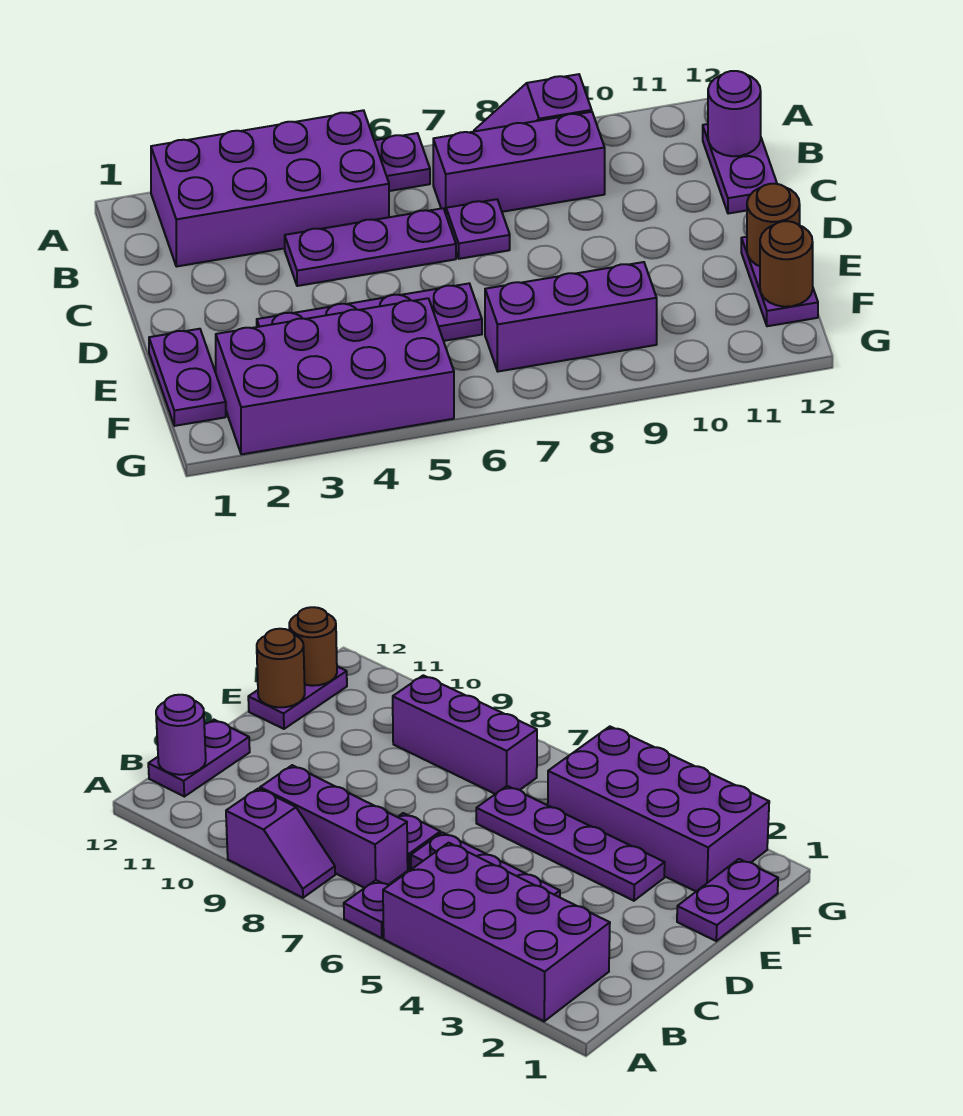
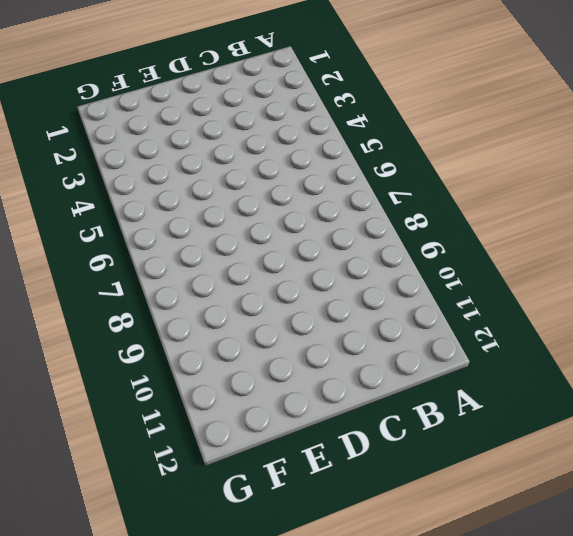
none -> purple brick A2:B5 level 1
none -> purple plate A6 level 1
none -> purple slope A8:A9 level 1 top 9

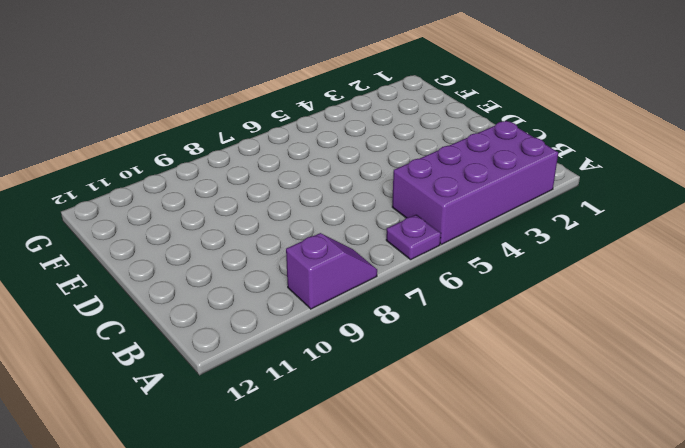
none -> purple brick B7:B9 level 1
none -> purple plate B12:C12 level 1
none -> purple plate C4:C6 level 1

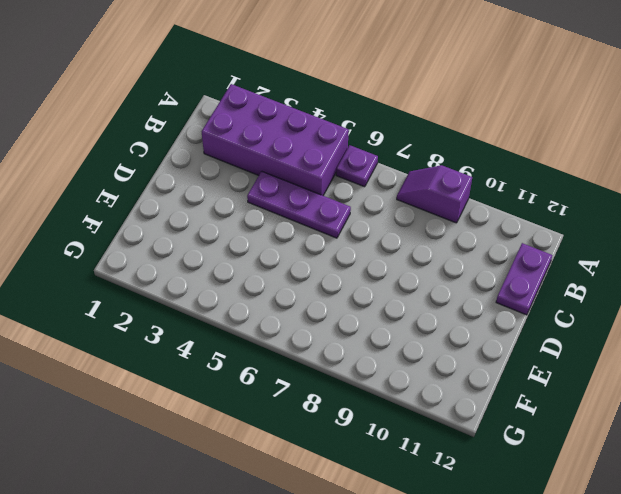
none -> purple brick B7:B9 level 1
none -> purple plate C7 level 1
none -> purple plate E1:F1 level 1

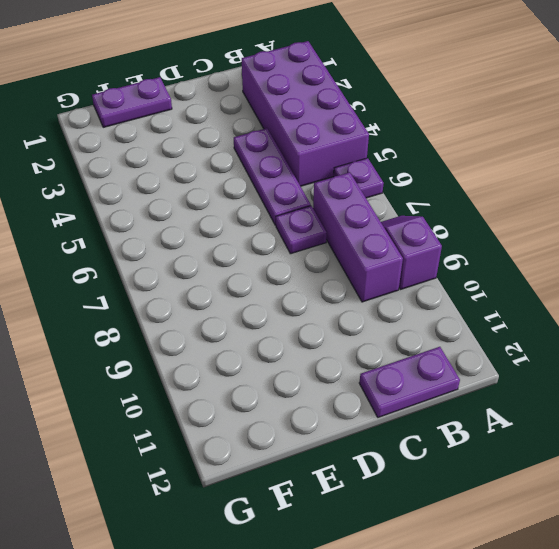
none -> purple plate E3:E6 level 1
none -> purple plate E12:F12 level 1
none -> purple brick F2:G5 level 1

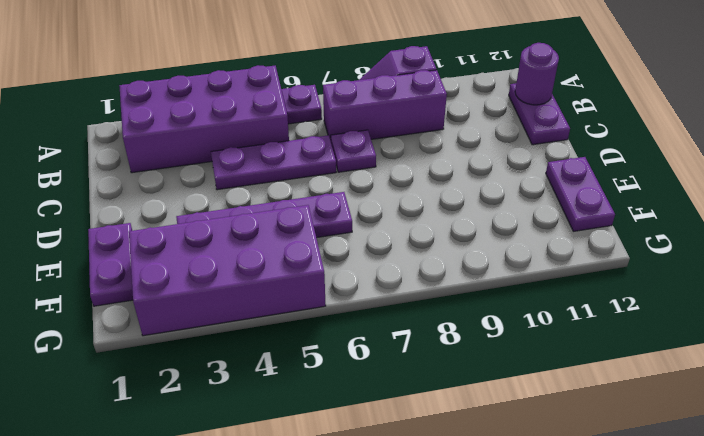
none -> purple brick F7:F9 level 1
none -> brown round brick E12 level 2
none -> brown round brick F12 level 2

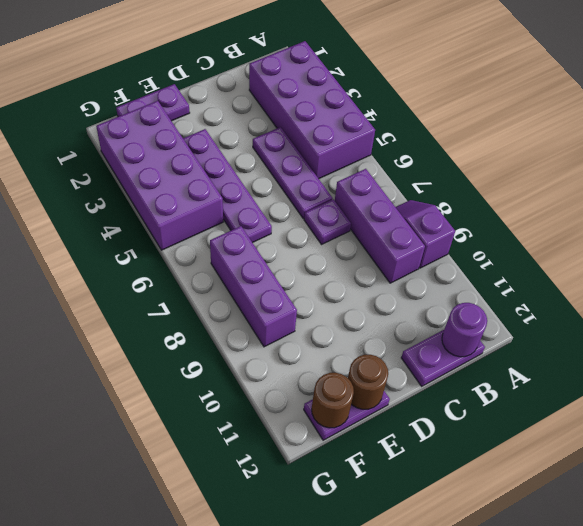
none -> purple plate A6 level 1

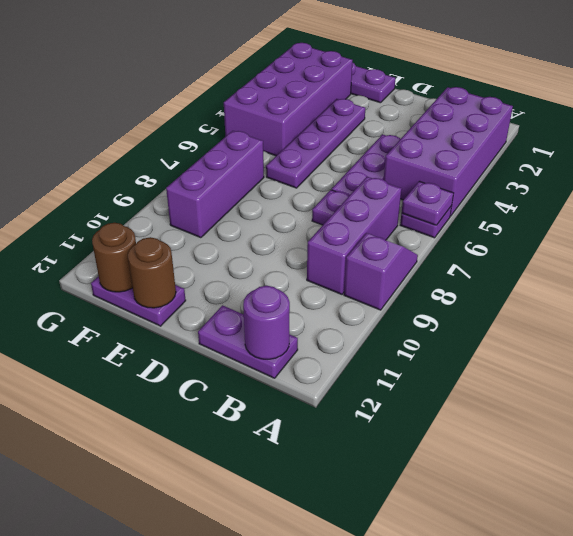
purple plate A6 level 2 -> none

